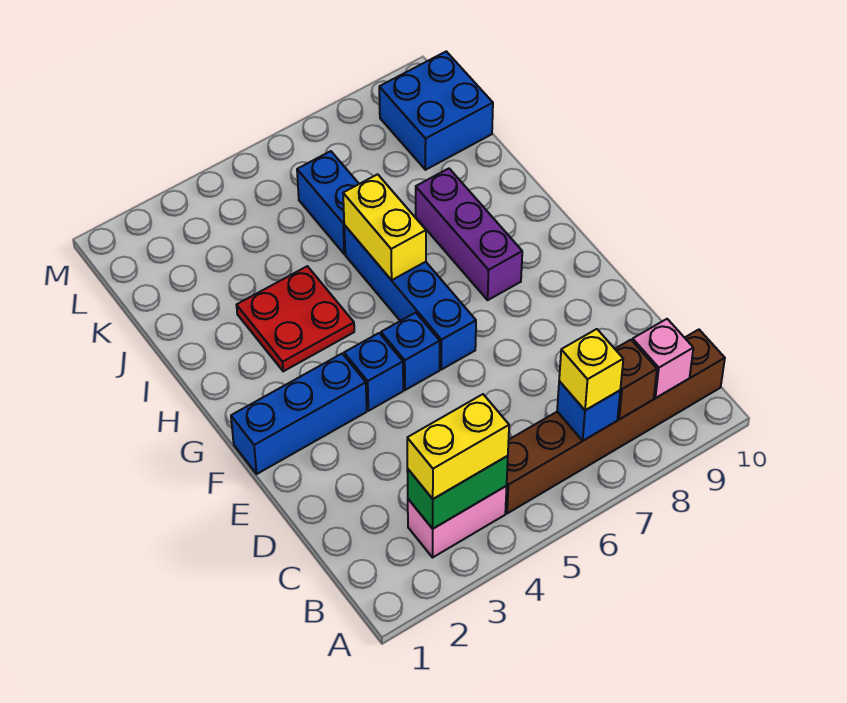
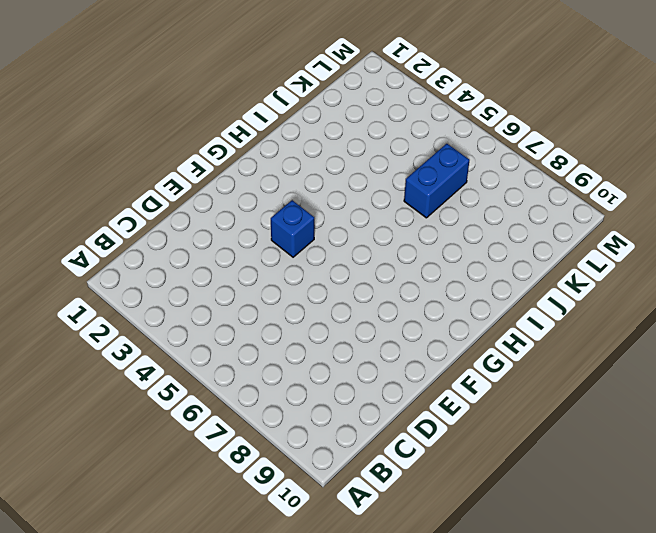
none -> pink brick B3:B4 level 1
none -> brown brick B5:B10 level 1
none -> blue brick F1:F3 level 1

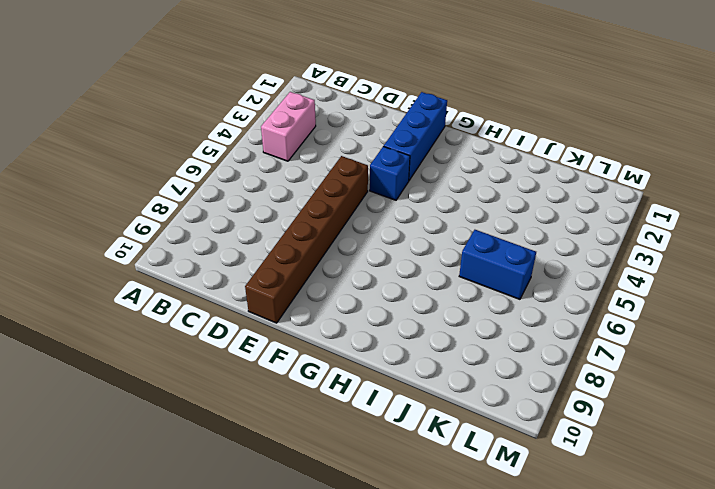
brown brick E5:E10 level 1 -> brown brick B5:B10 level 1
none -> blue brick F5 level 1
none -> blue brick F6:I6 level 1
none -> purple brick G8:I8 level 1

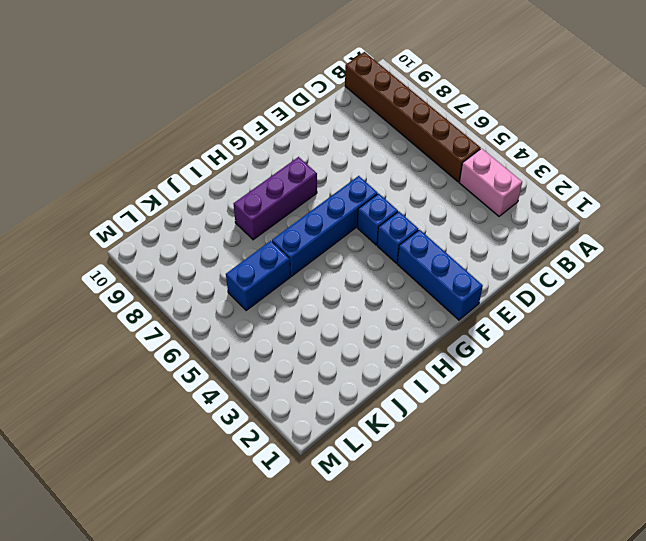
none -> red plate H3:I4 level 1
none -> blue brick K9:L10 level 1
none -> green brick B3:B4 level 2

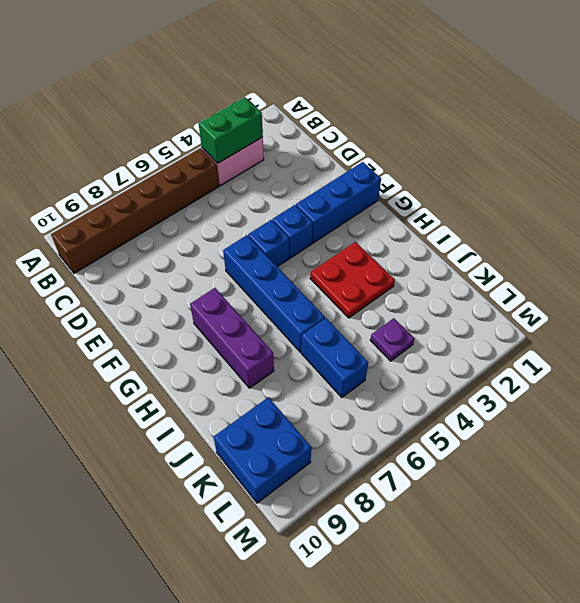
purple plate K4 level 1 -> none
none -> blue brick B7 level 2
none -> brown brick B8 level 2
none -> pink brick B9 level 2

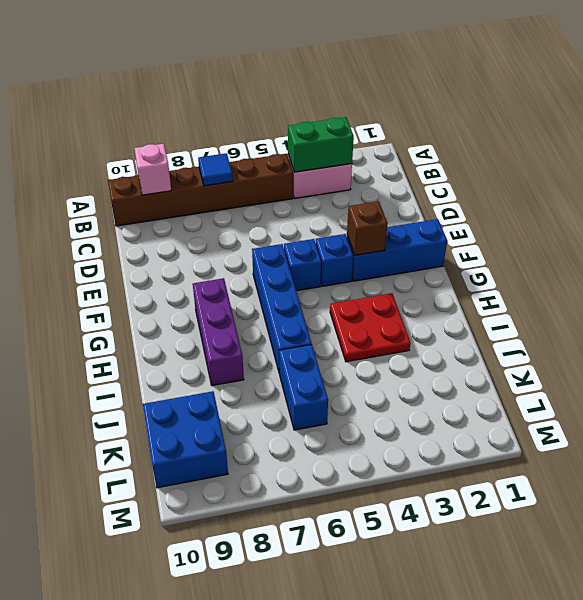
blue tile B7 level 2 -> blue brick B7 level 2
brown brick F3 level 2 -> brown brick B8 level 2
none -> yellow brick H6:I6 level 2
none -> yellow brick B3:B4 level 3
none -> yellow brick B7 level 3

